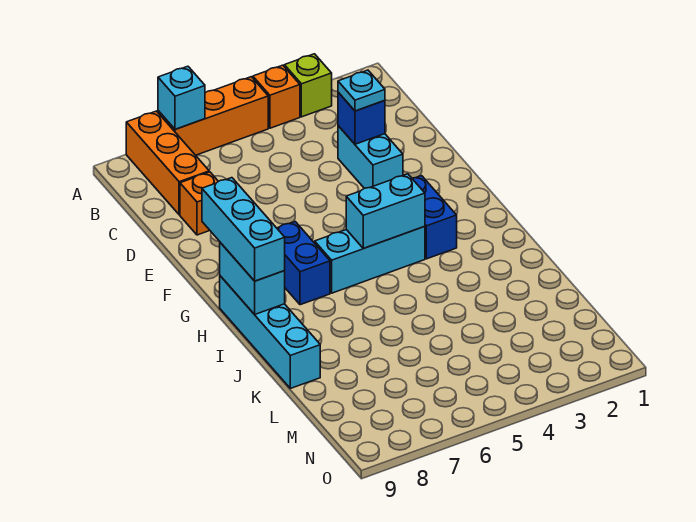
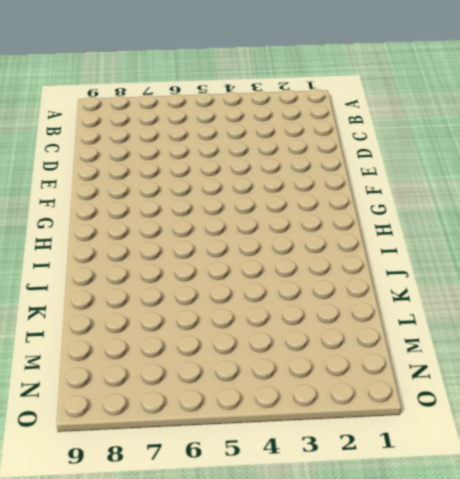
none -> lime brick A3 level 1
none -> orange brick A4 level 1
none -> orange brick A5:A7 level 1

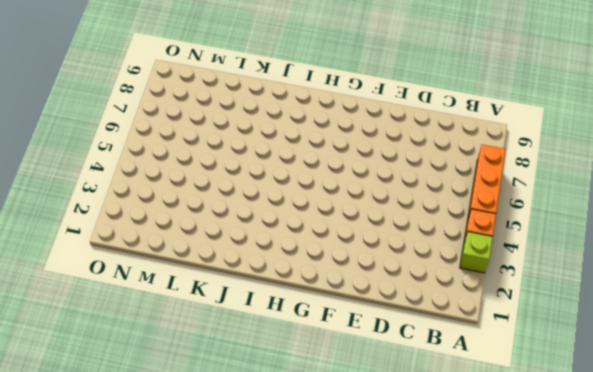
none -> orange brick A8:C8 level 1
none -> cyan brick D3:E3 level 1
none -> orange brick D8 level 1

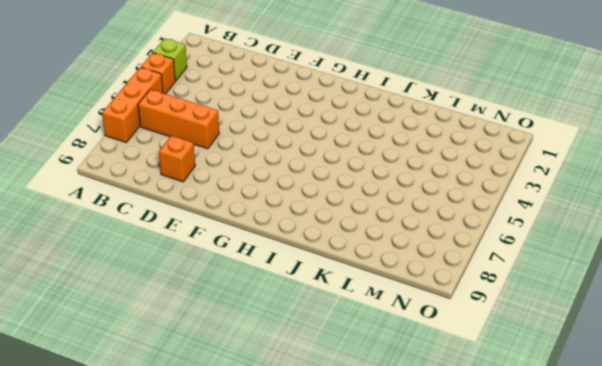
orange brick B6:D6 level 1 -> orange brick A8:C8 level 1
none -> cyan brick D3:E3 level 1
none -> blue brick G3:H3 level 1
none -> blue brick G7:H7 level 1

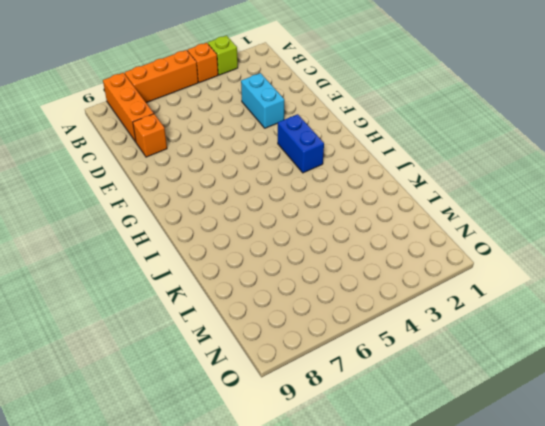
none -> blue brick G7:H7 level 1
none -> cyan brick H4:H6 level 1
none -> cyan brick H9:K9 level 1

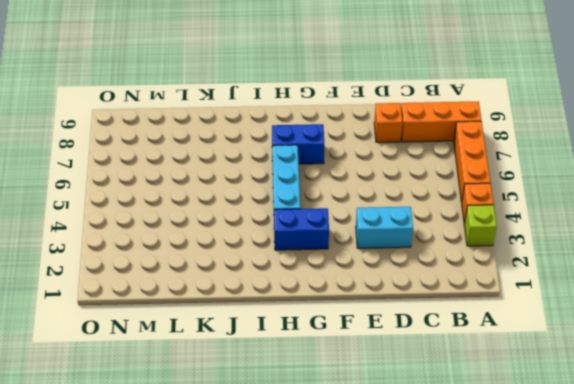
none -> cyan brick H9:K9 level 1
none -> cyan brick A7 level 2
none -> blue brick D3 level 2

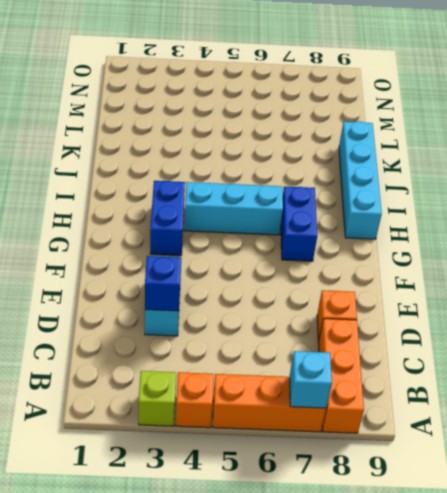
none -> cyan brick H4:H5 level 2
none -> cyan brick H9:I9 level 2
none -> cyan plate D3 level 3

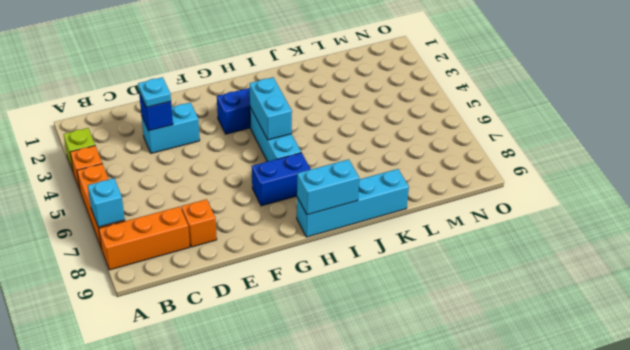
none -> cyan brick G9:I9 level 3

